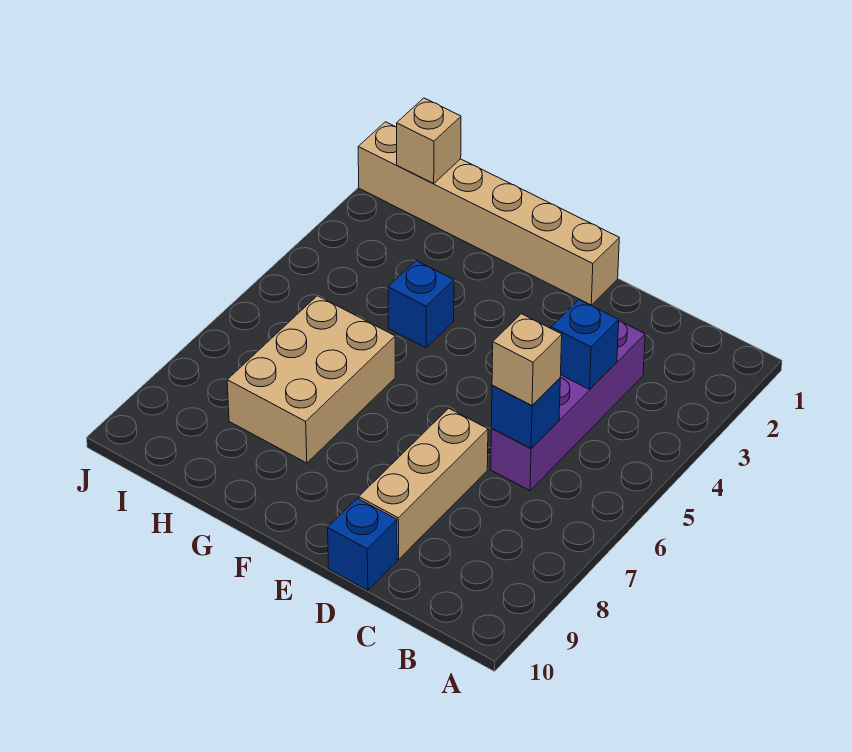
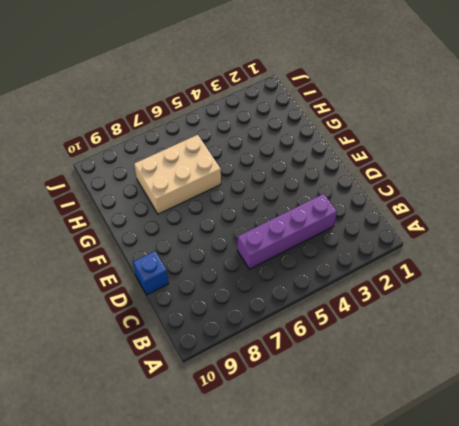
none -> tan brick D7:D9 level 1
none -> tan brick E1:J1 level 1

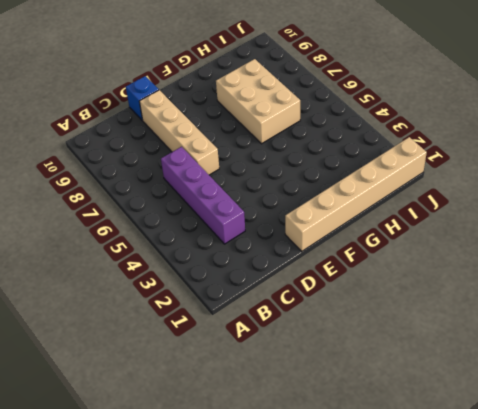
tan brick D6:D9 level 1 -> tan brick D7:D9 level 1
none -> blue brick G4 level 1
none -> blue brick C4 level 2

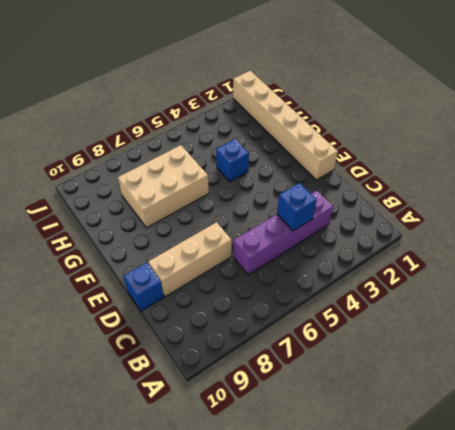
none -> blue brick C6 level 2
none -> tan brick I1 level 2

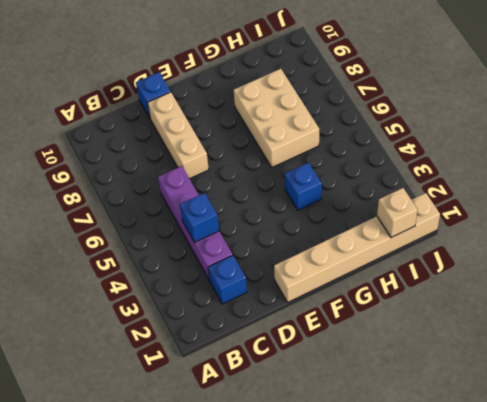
blue brick C2 level 1 -> blue brick C6 level 2
none -> tan brick C6 level 3

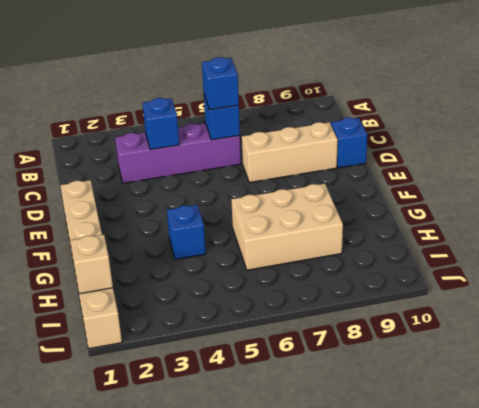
blue brick C6 level 3 -> tan brick C6 level 3

